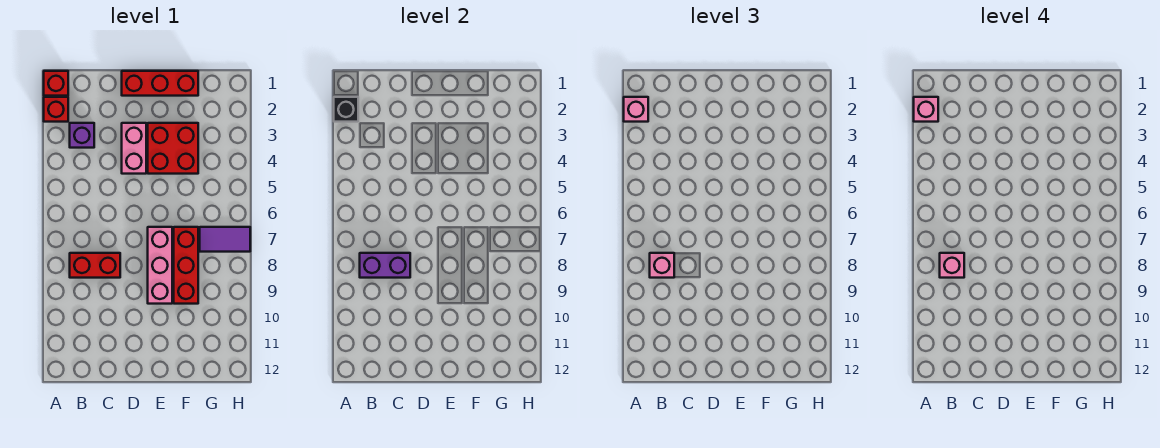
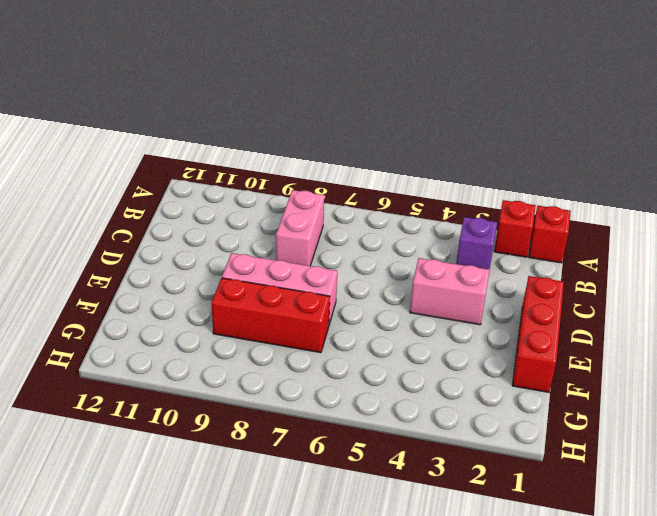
pink brick B8:C8 level 1 -> red brick B8:C8 level 1
none -> red brick E3:F4 level 1
none -> purple tile G7:H7 level 1
none -> black brick A2 level 2

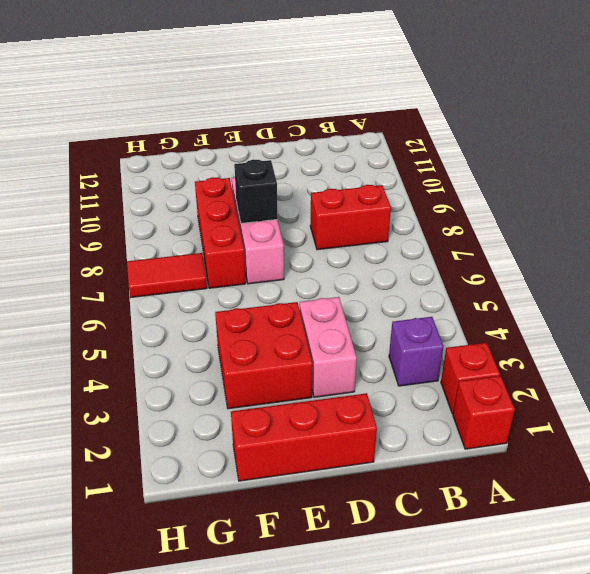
black brick E8 level 2 -> black brick A2 level 2
red tile G7:H7 level 1 -> purple tile G7:H7 level 1
none -> purple brick B8:C8 level 2
none -> pink brick A2 level 3
none -> pink brick B8 level 3

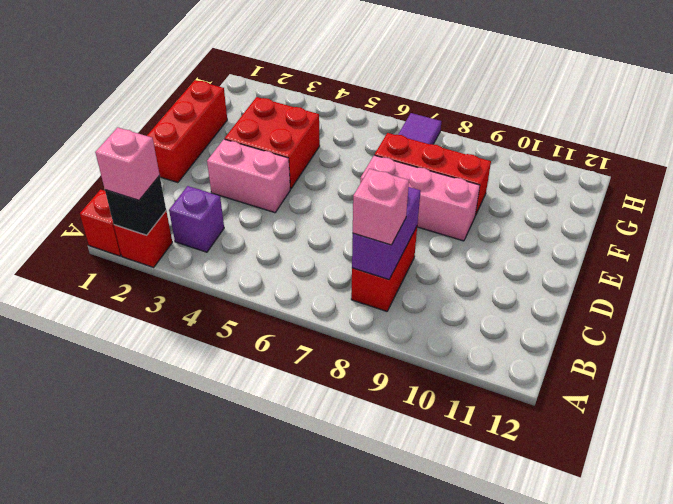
none -> pink brick A2 level 4
none -> pink brick B8 level 4

